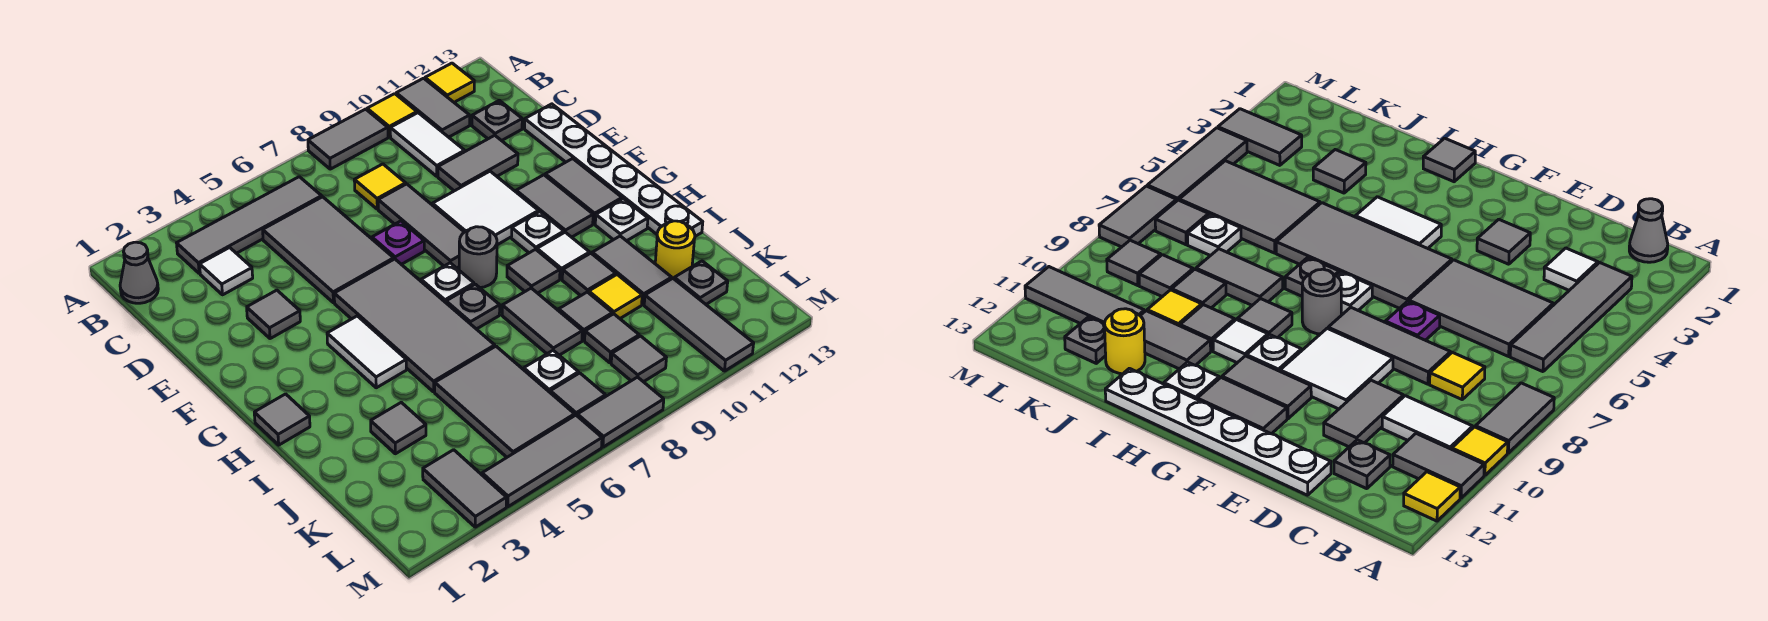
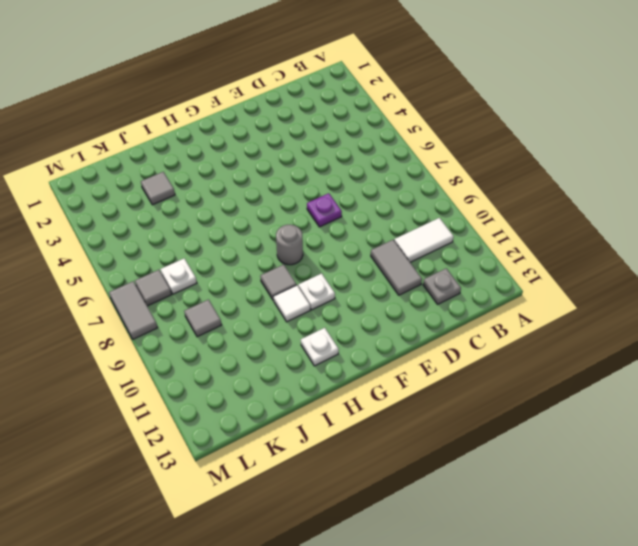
none -> grey tile A8:A9 level 1
none -> yellow tile A10 level 1
none -> grey tile A11:B11 level 1
none -> yellow tile A12 level 1

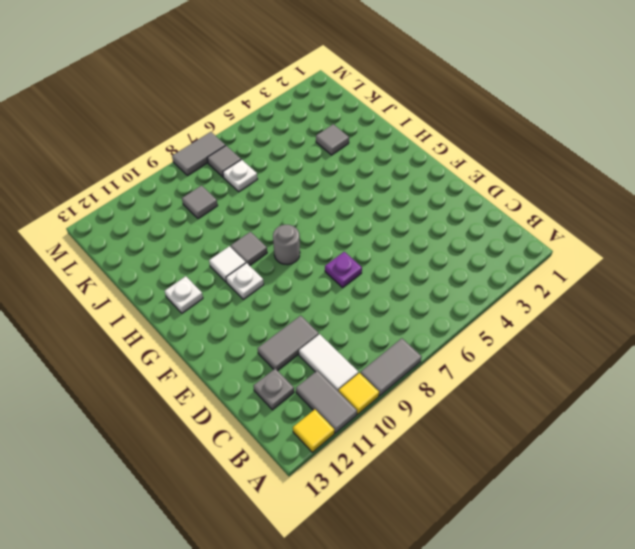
none -> grey cone B1 level 1
none -> grey tile B3:B6 level 1
none -> white tile C3 level 1
none -> grey tile C5:E6 level 1

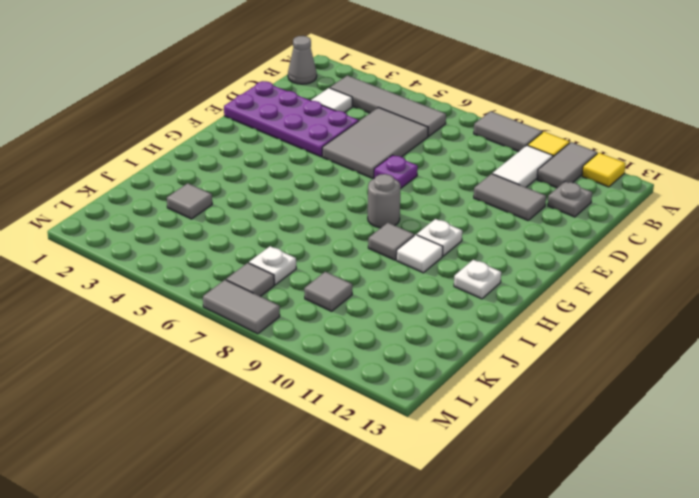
purple plate D1:E4 level 1 -> grey tile E3 level 1
none -> yellow tile C8 level 1
none -> grey tile D8:F8 level 1
none -> white plate D13:I13 level 1
none -> white tile E9:F10 level 1

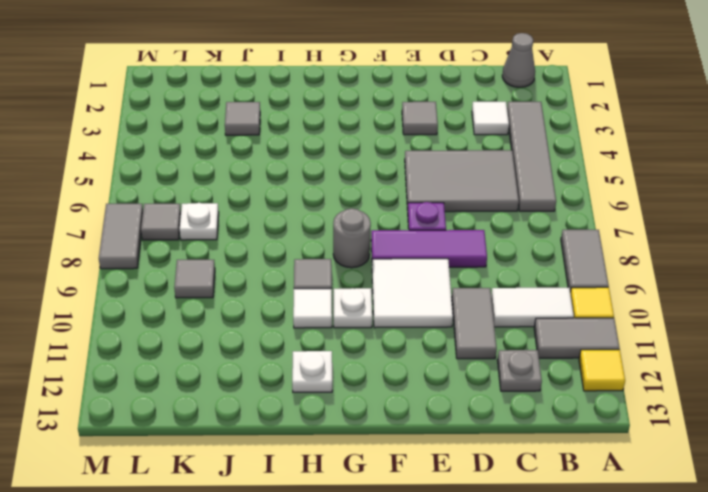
purple tile D8:F8 level 1 -> grey tile D8:F8 level 1
none -> yellow tile C8 level 1
none -> white plate D13:I13 level 1
none -> grey tile F5:I6 level 1
none -> grey tile F11:G11 level 1

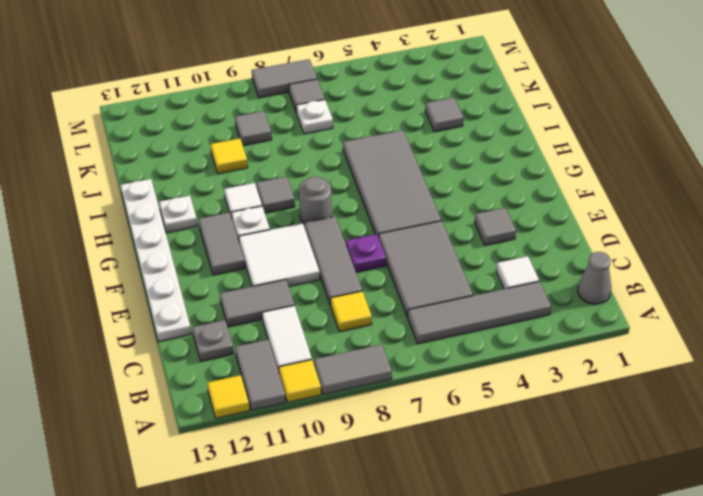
none -> grey tile F12:G12 level 1
none -> white tile G4:H4 level 1
none -> white plate G7 level 1
none -> grey tile H1 level 1

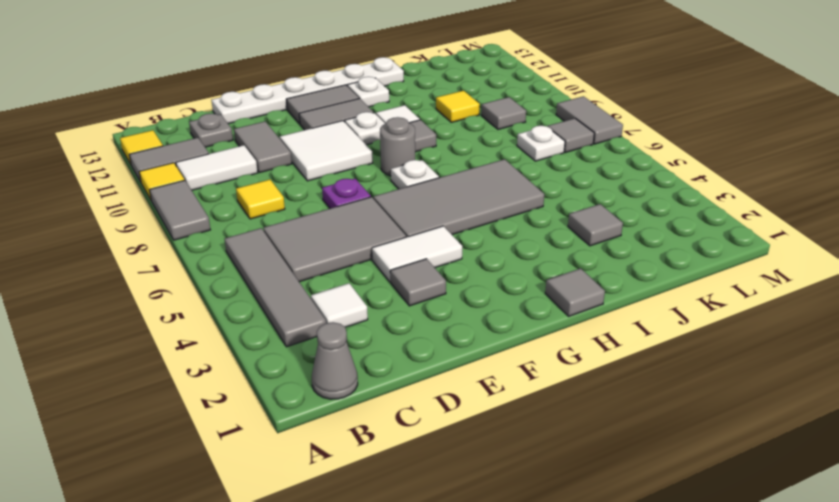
white tile E4:F4 level 1 -> white tile G4:H4 level 1
none -> grey tile D8:F8 level 1
none -> grey plate H7 level 1
none -> grey tile I8:J8 level 1
none -> grey tile I10 level 1

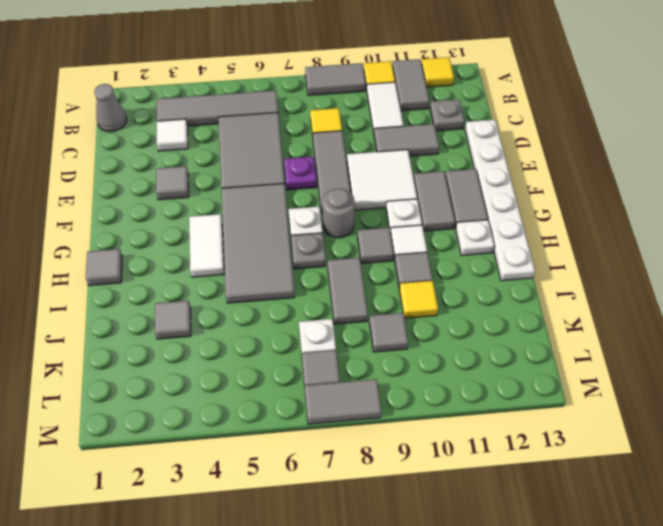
none -> grey tile I11:J11 level 1
none -> grey tile J5:L6 level 1
none -> grey tile J9 level 1
none -> yellow round brick J12 level 1

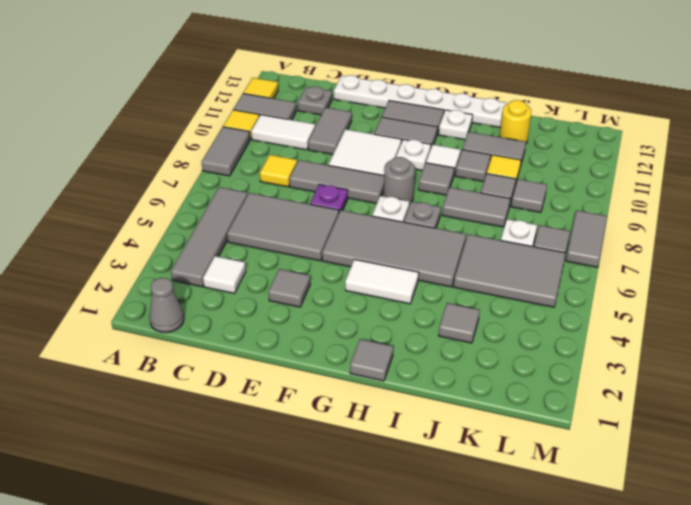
none -> grey tile K11:M11 level 1
none -> grey plate K12 level 1
none -> grey tile L3:M3 level 1
none -> grey tile L9 level 1

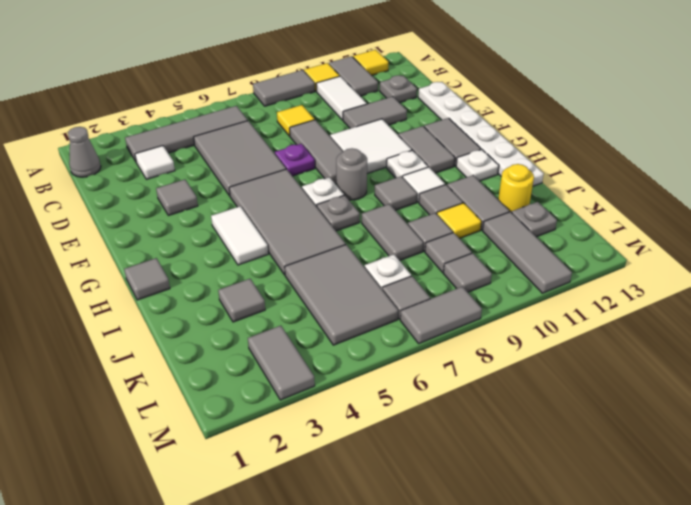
none -> grey tile M4:M6 level 1

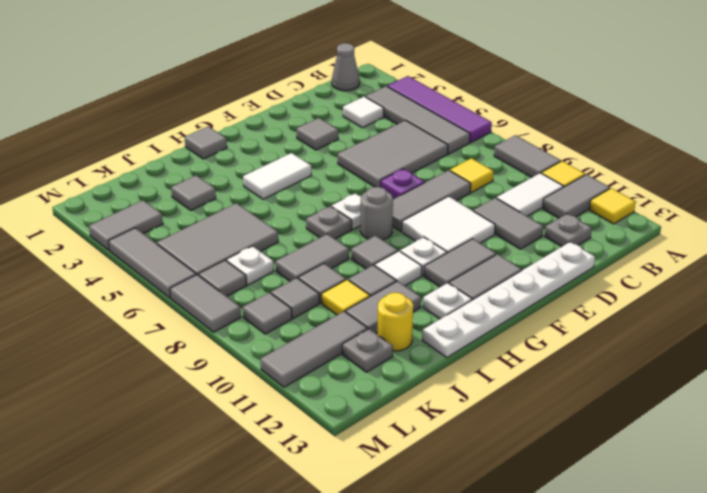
purple tile A3:A6 level 1 -> none
none -> grey tile F5:I6 level 1

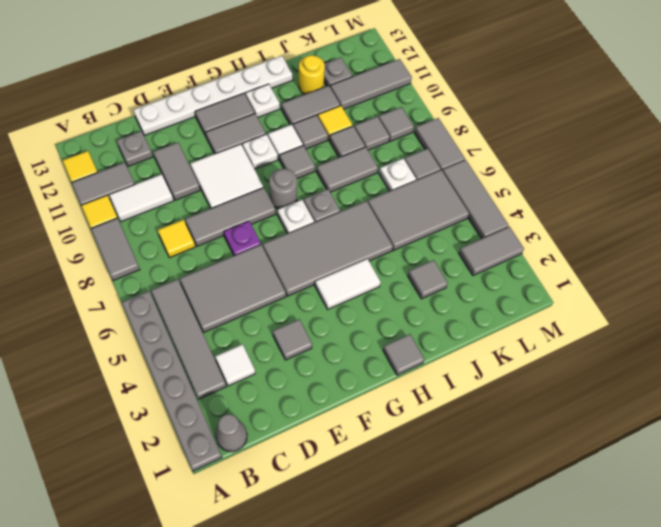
grey plate A1:A6 level 1 -> none

